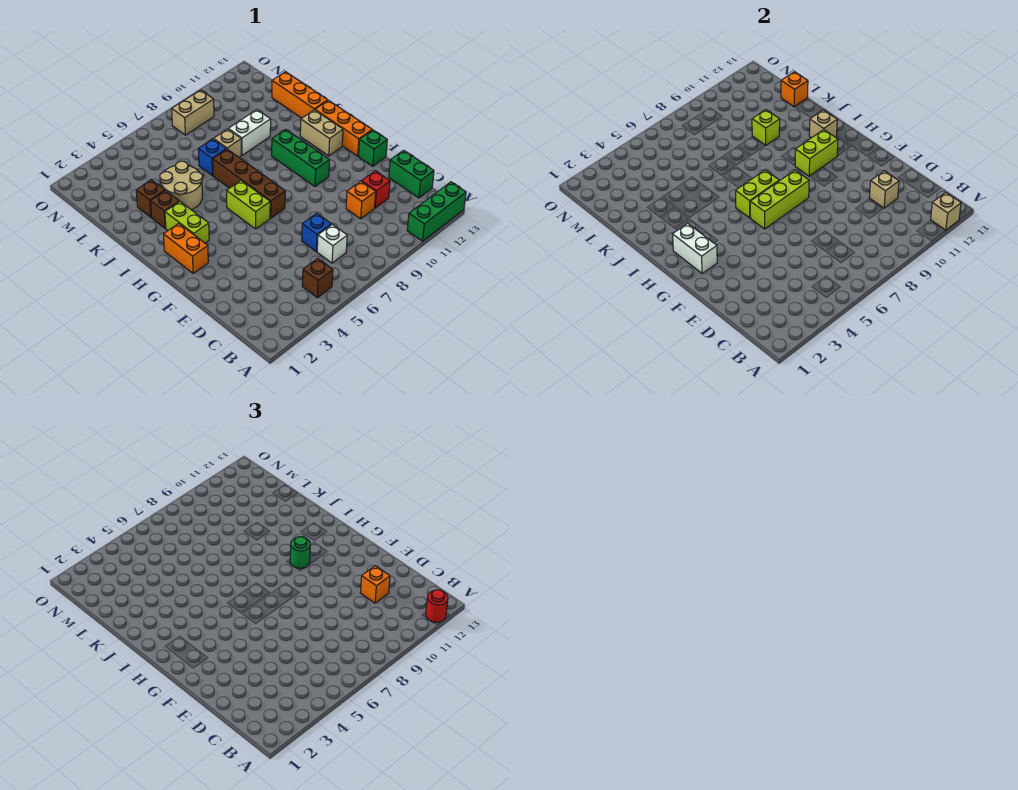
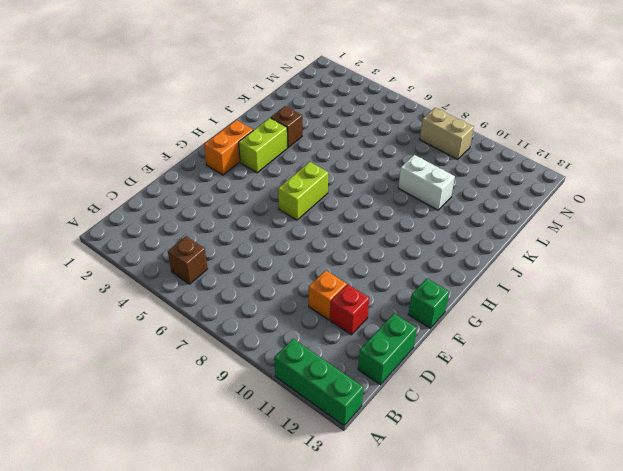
none -> white brick C7 level 1
none -> blue brick D7 level 1
none -> brown brick G7:J7 level 1
none -> green brick G10:I10 level 1

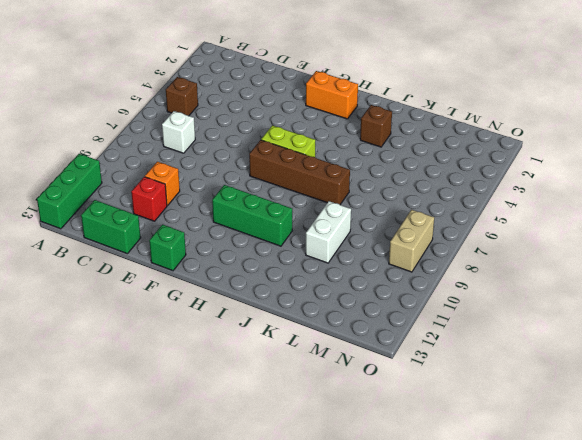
none -> blue brick D7 level 1
none -> orange brick G13:I13 level 1
none -> lime brick H3:I3 level 1
none -> tan brick H12:I12 level 1

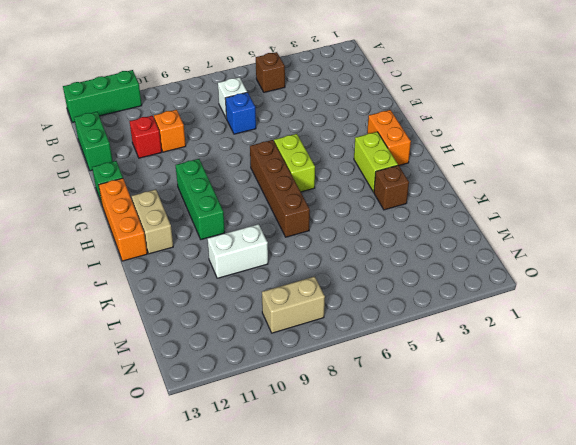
none -> tan round brick J4:K5 level 1
none -> orange brick J13:L13 level 1
none -> brown brick K3 level 1
none -> blue brick K7 level 1

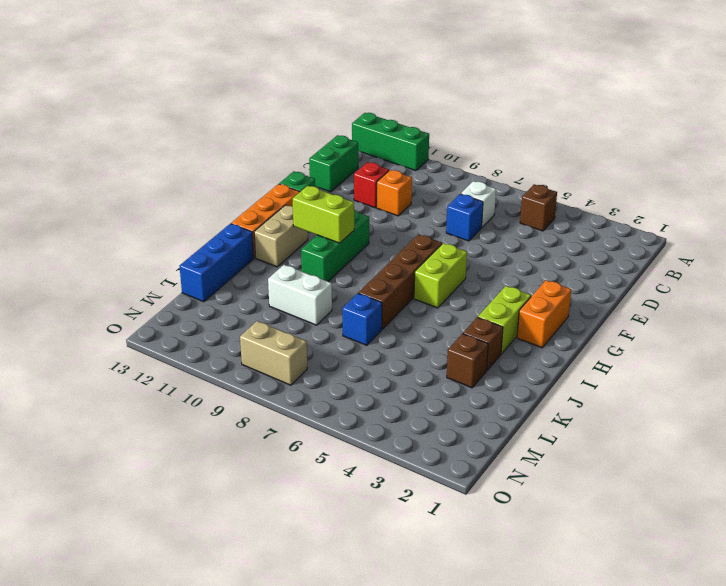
blue brick J13:L13 level 1 -> orange brick J13:L13 level 1
none -> tan round brick J4:K5 level 1
none -> tan brick K8 level 1
none -> tan brick A12 level 2
none -> tan brick D11 level 2

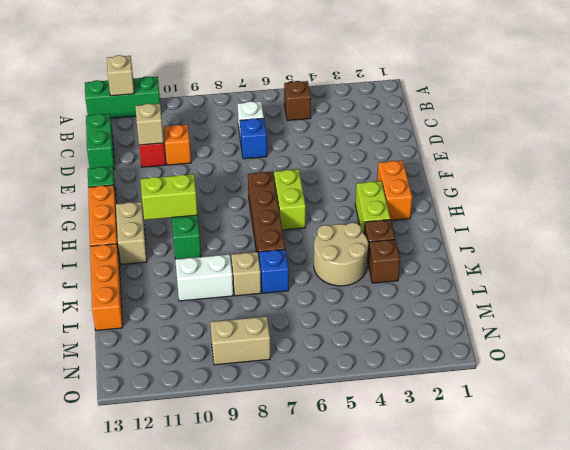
none -> white brick G2:H2 level 2
none -> lime brick G6:G8 level 2
none -> lime brick H6:H7 level 2
none -> tan brick I12 level 2

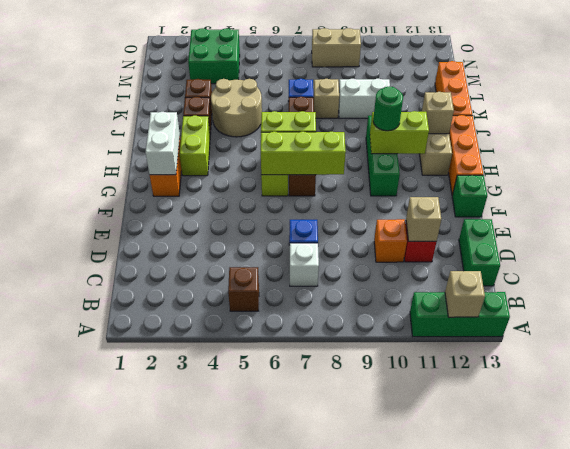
green brick M3:N4 level 1 -> none
none -> lime brick K10 level 2
none -> orange brick L13 level 2
none -> red round brick A12 level 3
none -> orange brick D11 level 3

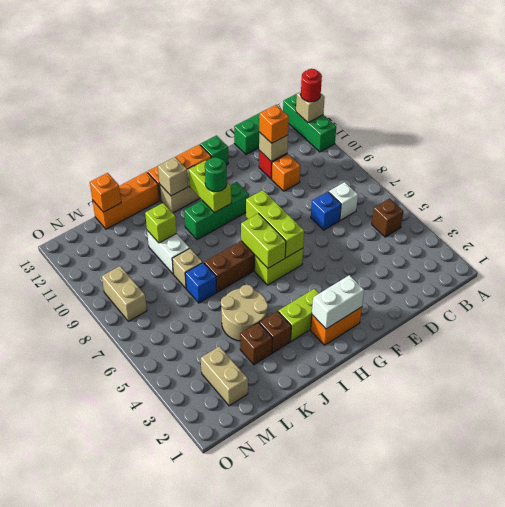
tan brick M2:M3 level 1 -> none

